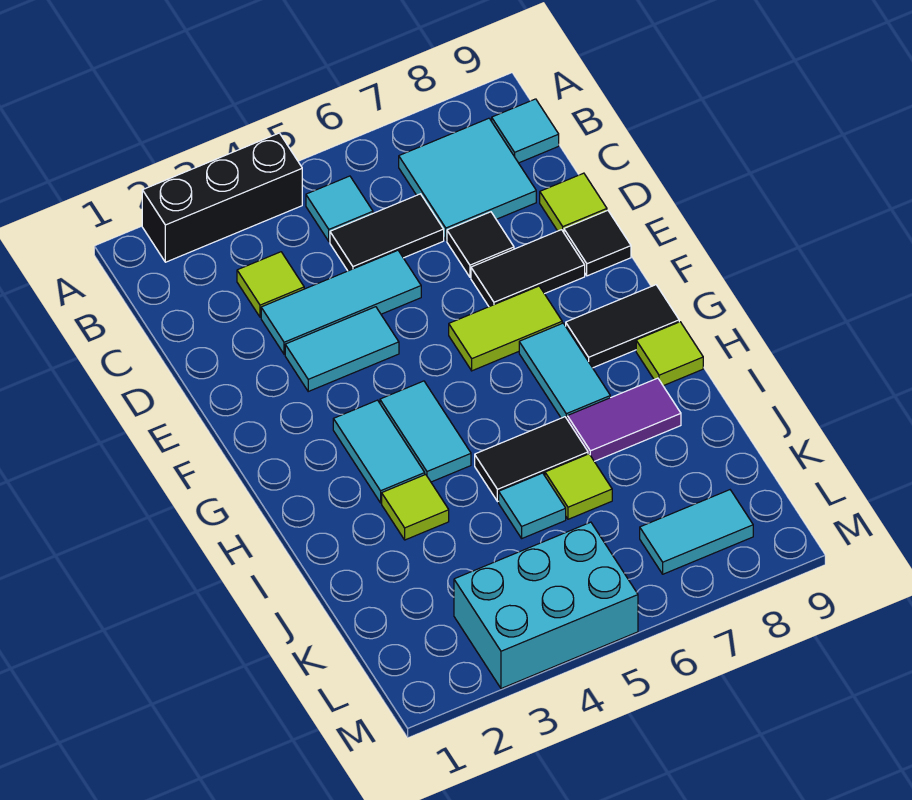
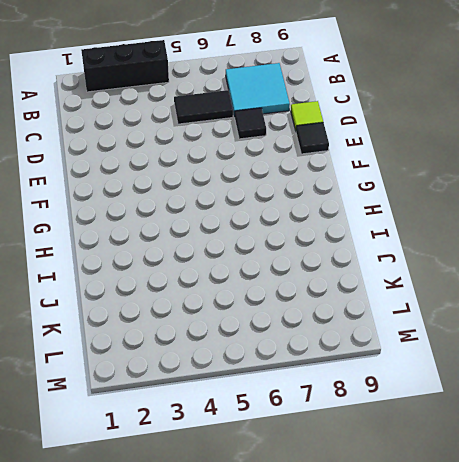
none -> cyan tile B5 level 1
none -> cyan tile B9 level 1
none -> lime tile C3 level 1

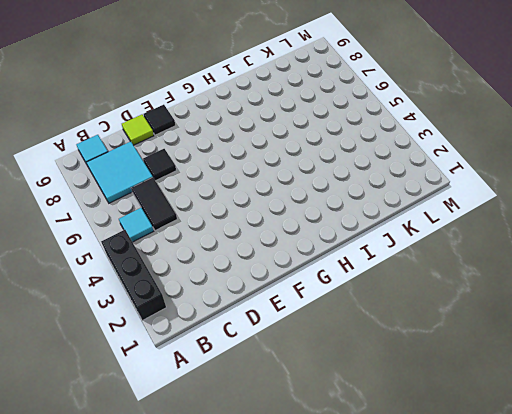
none -> lime tile C3 level 1
none -> cyan tile D3:D5 level 1
none -> cyan tile E3:E4 level 1

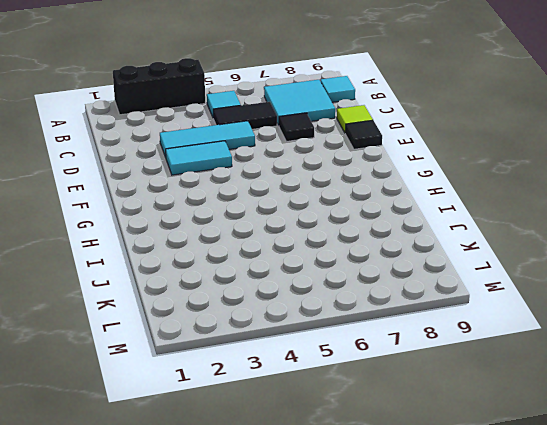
none -> lime tile C3 level 1
none -> black tile E7:E8 level 1
none -> lime tile F6:F7 level 1

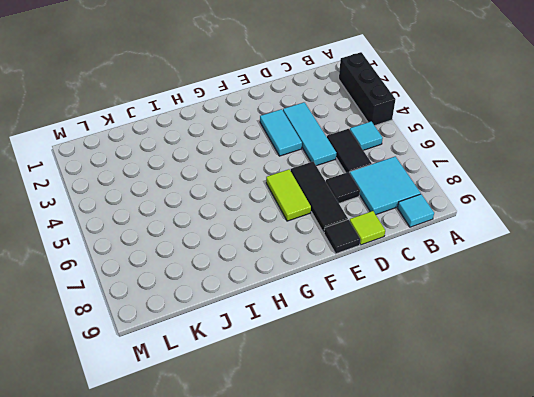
black tile E6:E8 level 1 -> black tile E7:E8 level 1
none -> lime tile C3 level 1
none -> cyan tile G3:H3 level 1
none -> cyan tile G4:H4 level 1

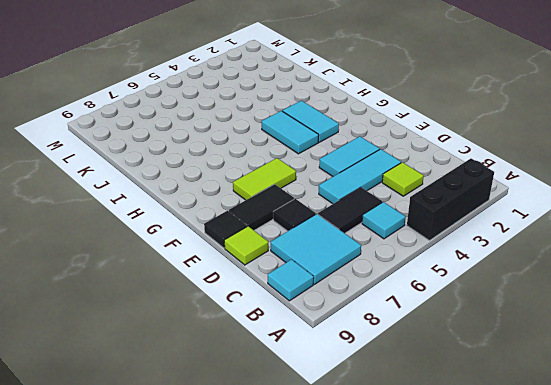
none -> cyan tile G7:H7 level 1
none -> black tile G8:G9 level 1
none -> lime tile H9 level 1

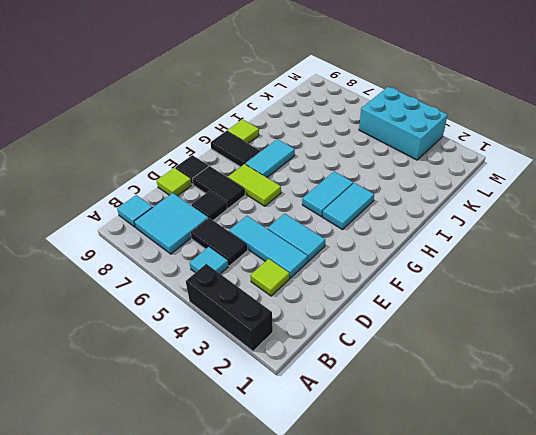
none -> lime tile I3 level 1
none -> black tile I5:I6 level 1
none -> purple tile I7:I8 level 1

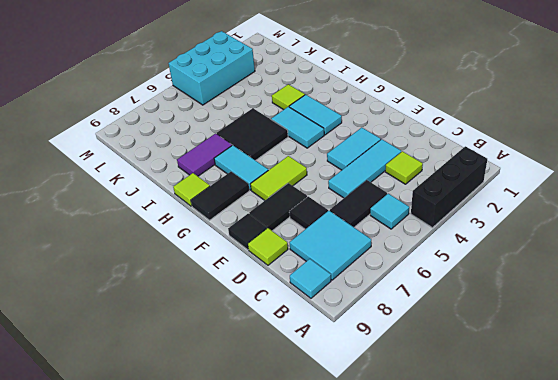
black tile H5:I6 level 1 -> black tile I5:I6 level 1
none -> cyan tile J5 level 1
none -> lime tile J6 level 1
none -> cyan tile L7:L8 level 1

